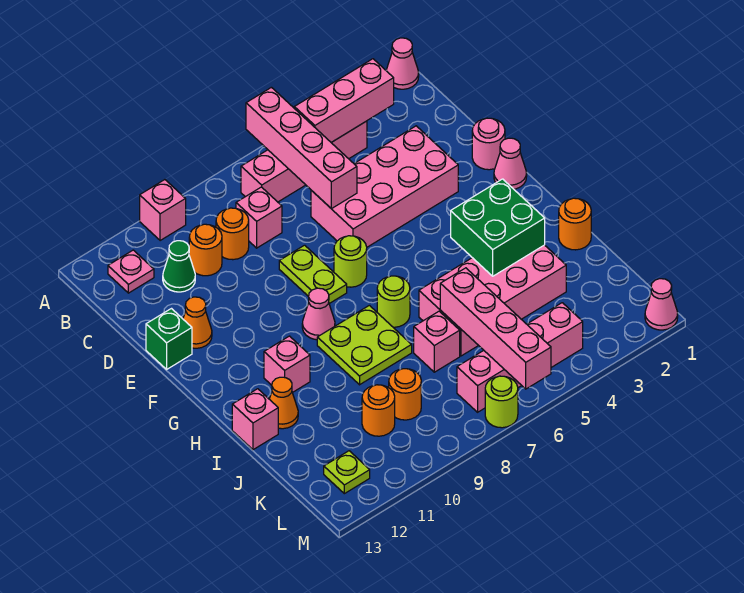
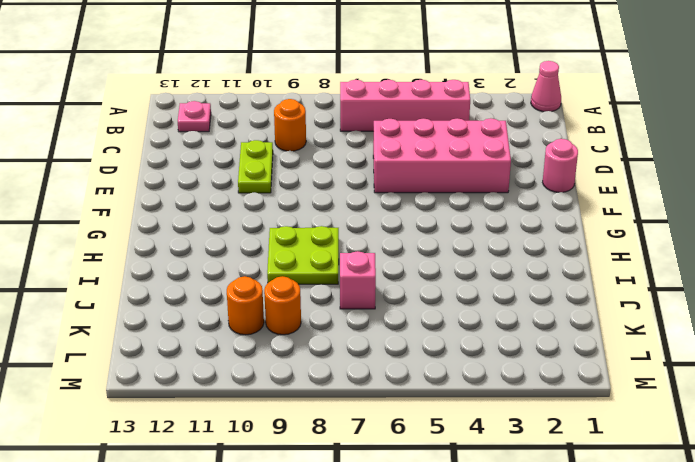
lime plate D10:E10 level 1 -> lime plate E8:F8 level 1
none -> pink brick A10 level 1
none -> pink brick C8 level 1
none -> orange round brick C10 level 1
none -> green cone C11 level 1

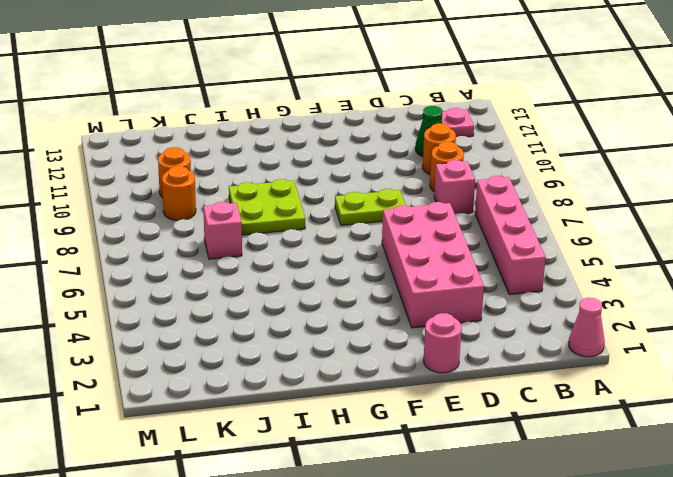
none -> pink brick A10 level 1
none -> orange cone E12 level 1
none -> green brick E13 level 1
none -> pink cone F1 level 1

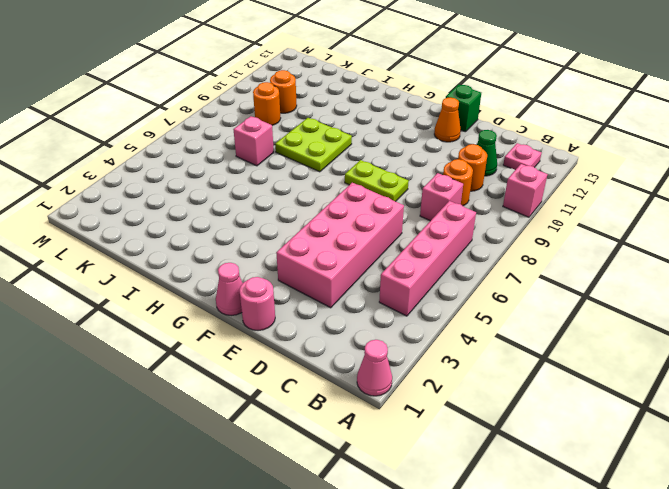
none -> lime round brick F7 level 1
none -> pink cone G9 level 1
none -> lime round brick H7 level 1
none -> pink brick H11 level 1

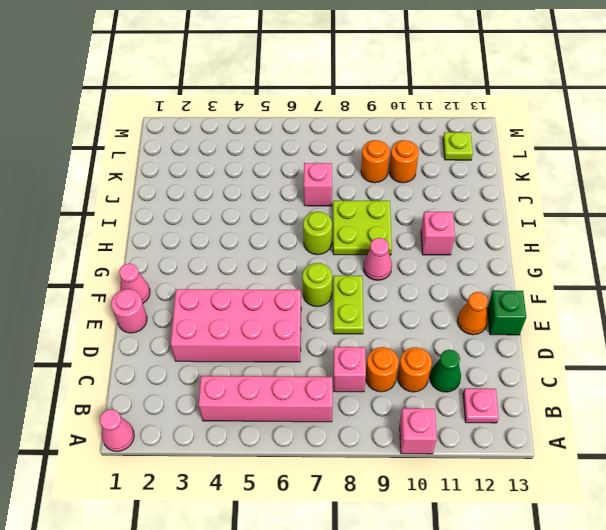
none -> orange round brick I1 level 1
none -> pink brick I3:J6 level 1
none -> orange cone I12 level 1
none -> pink brick I13 level 1

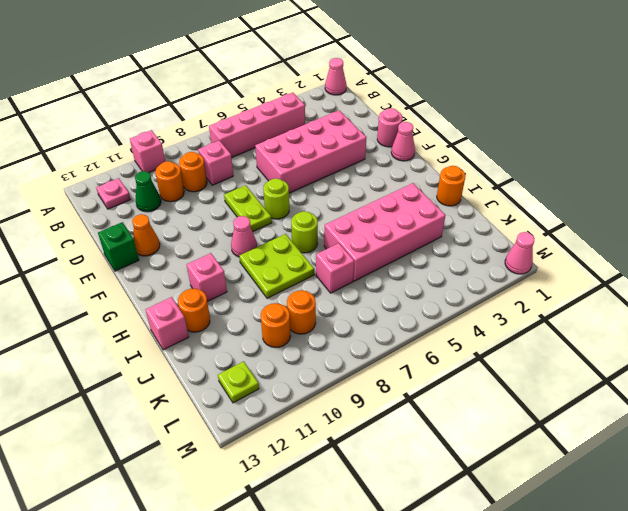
orange round brick I12 level 1 -> orange cone I12 level 1
none -> pink brick L4:L7 level 1
none -> lime round brick M7 level 1
none -> pink brick A6:D6 level 2
none -> pink brick B3:B5 level 2

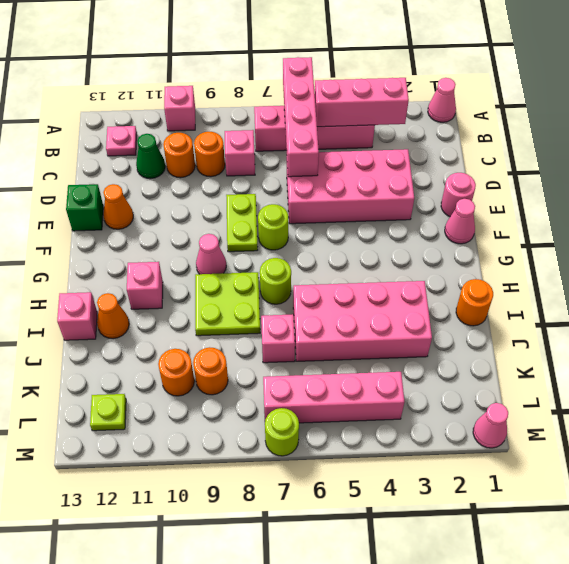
none -> green brick H3:I4 level 2
none -> pink brick J6:M6 level 2

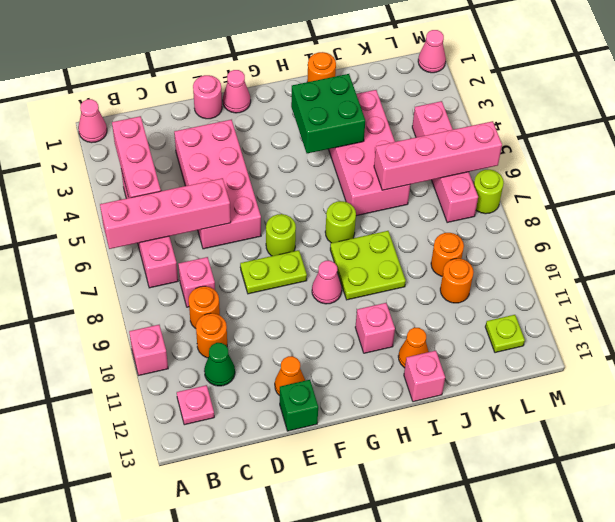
none -> pink brick J7 level 1

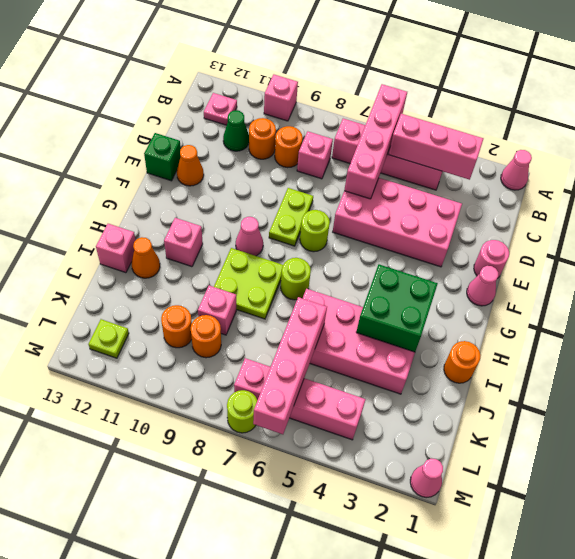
pink brick J9 level 1 -> pink brick J7 level 1

